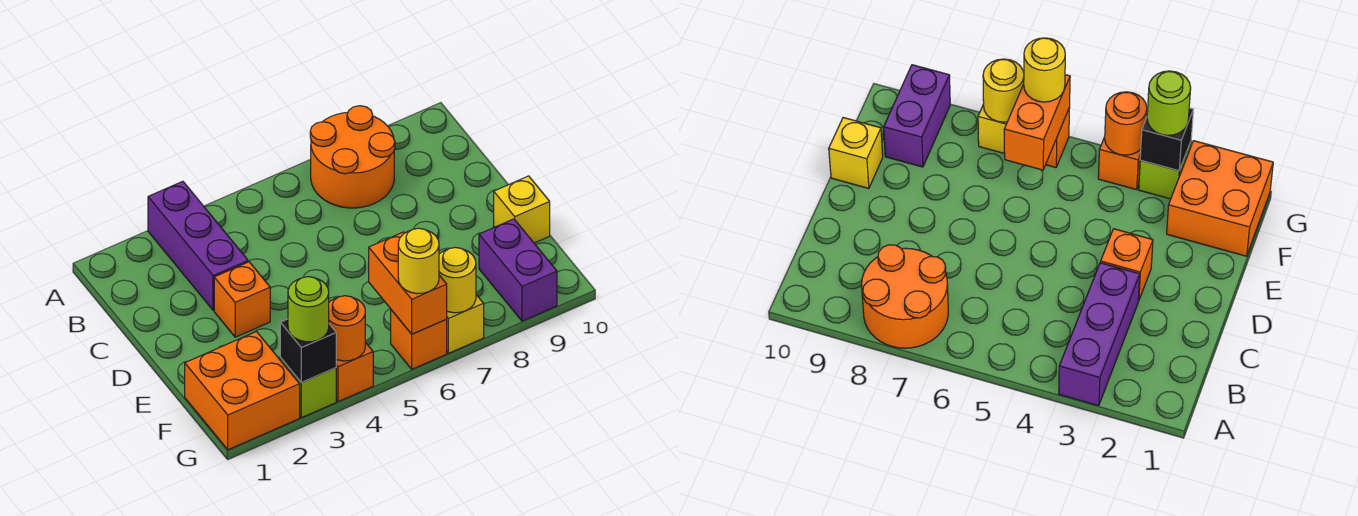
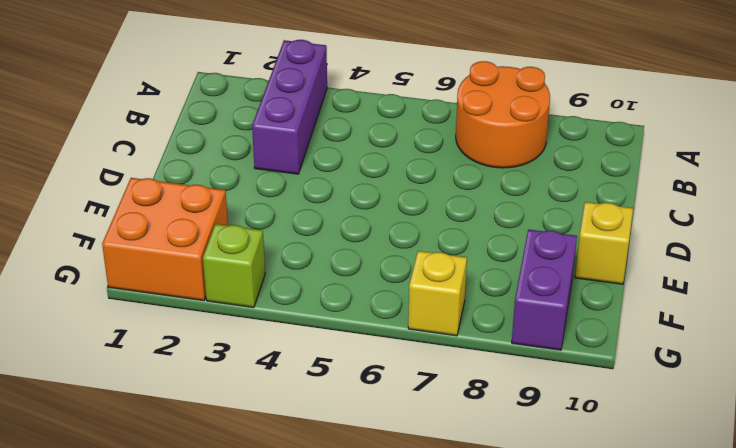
none -> orange brick D3 level 1
none -> orange brick G4 level 1
none -> orange brick G6 level 1

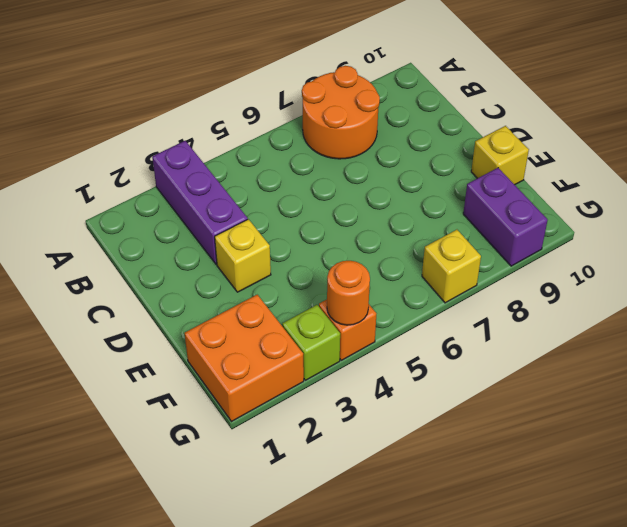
yellow brick D3 level 1 -> orange brick D3 level 1
none -> orange brick G6 level 1
none -> orange brick F6:G6 level 2
none -> black brick G3 level 2

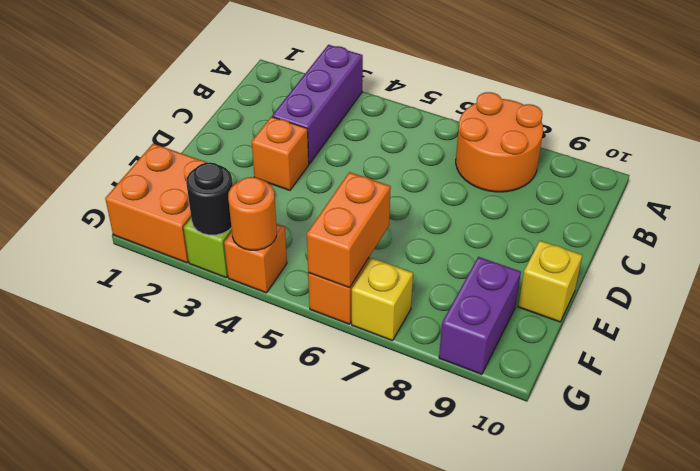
black round brick G3 level 2 -> black brick G3 level 2
none -> yellow round brick G7 level 2
none -> lime round brick G3 level 3
none -> yellow round brick G6 level 3

